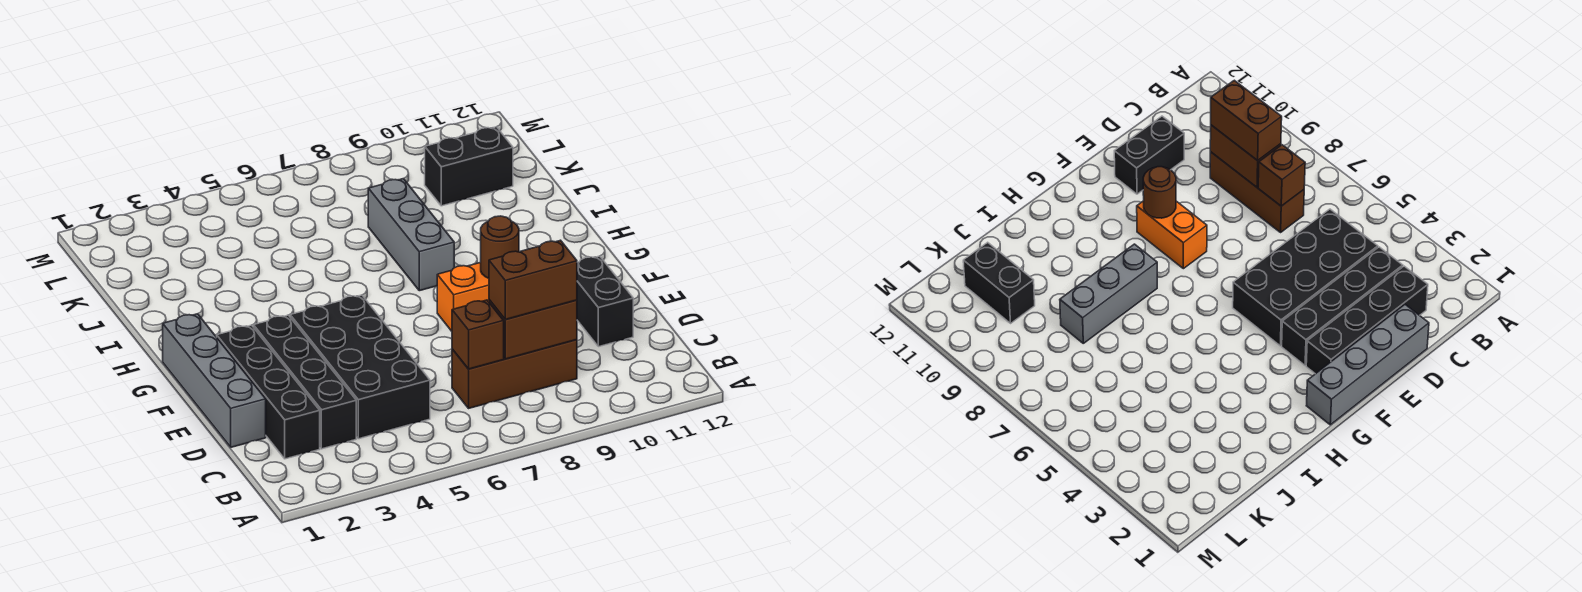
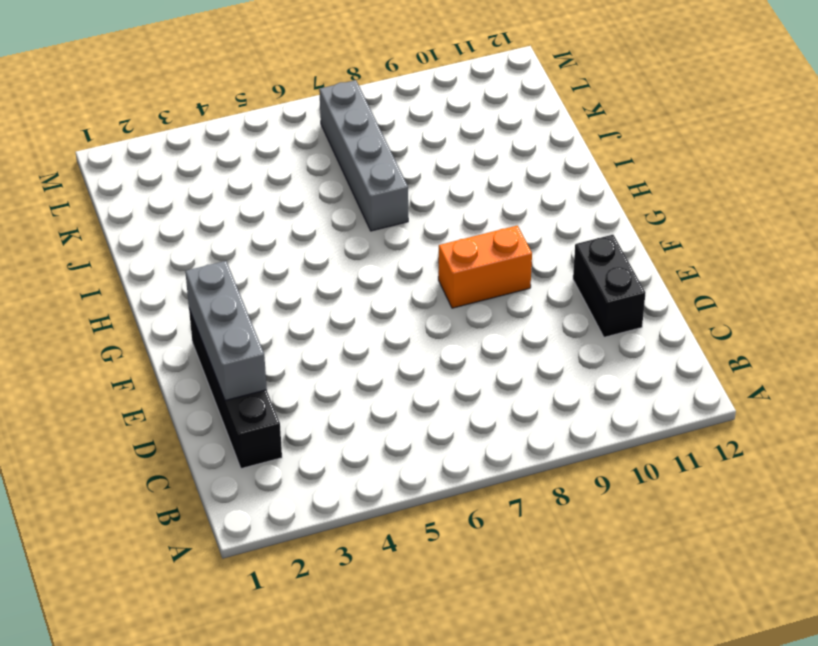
grey brick D2:F2 level 2 -> grey brick H8:J8 level 1
grey brick I7:L7 level 1 -> grey brick D1:G1 level 1
none -> black brick C3:F3 level 1
none -> black brick C4:F5 level 1
none -> brown brick C7:C9 level 1

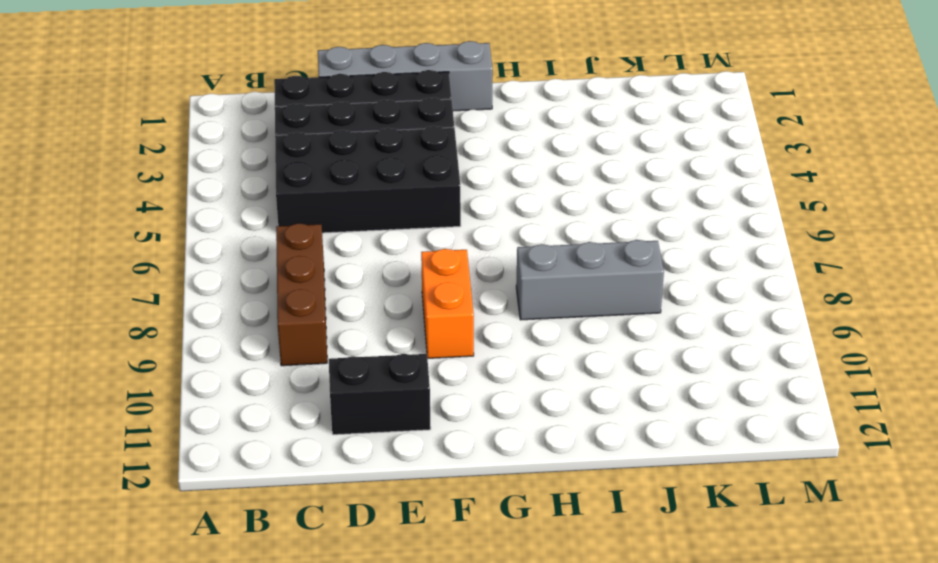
none -> black brick K10:K11 level 1
none -> brown brick C7 level 2
none -> brown brick C8:C9 level 2

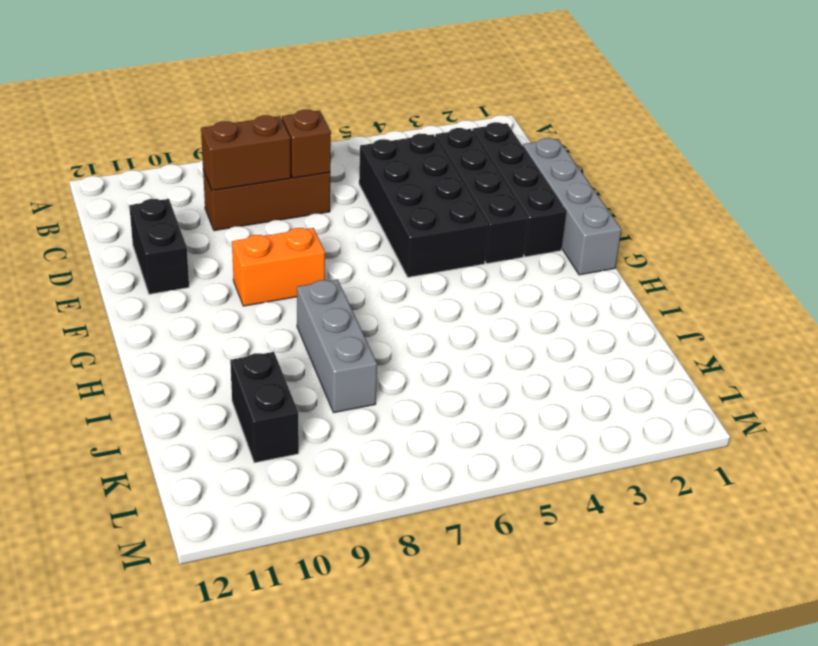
black brick J10:K10 level 1 -> black brick K10:K11 level 1
none -> brown round brick F9 level 2
none -> brown brick C8:C9 level 3

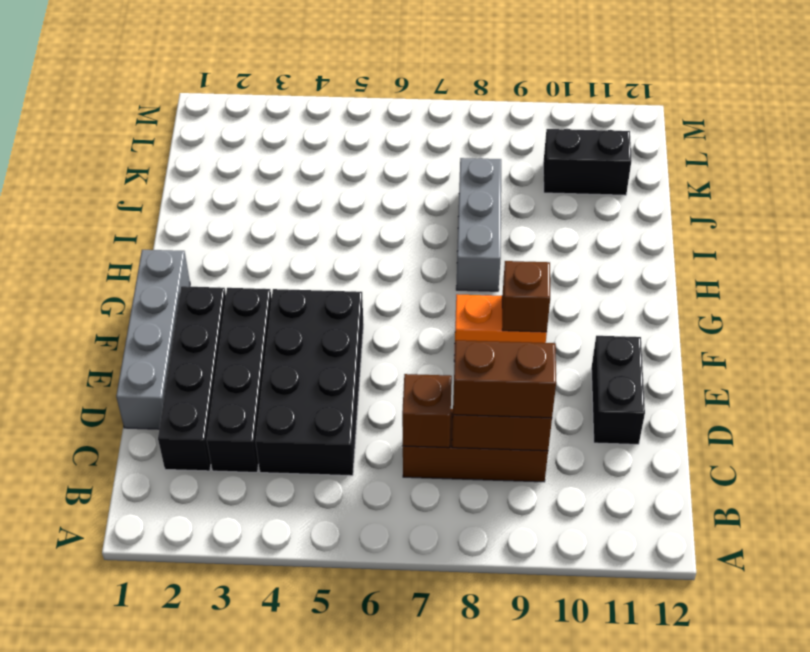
brown brick F9 level 2 -> brown round brick F9 level 2

